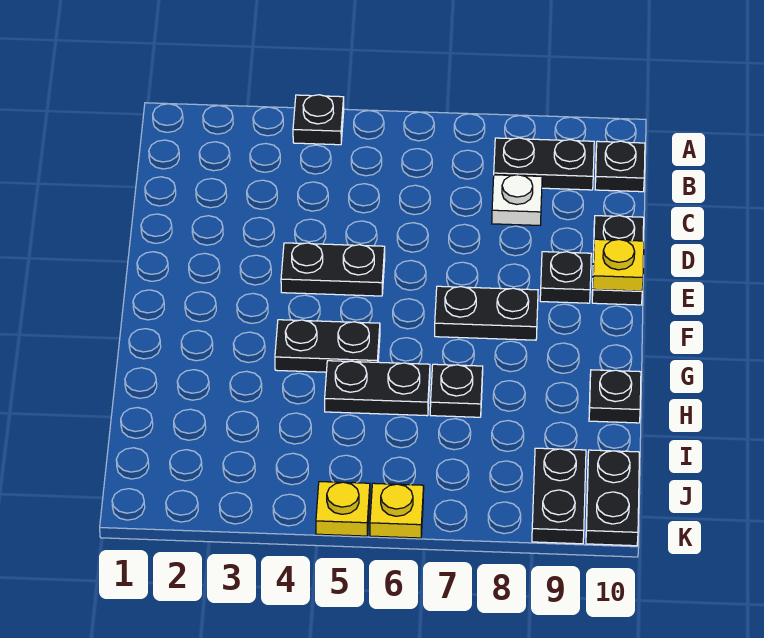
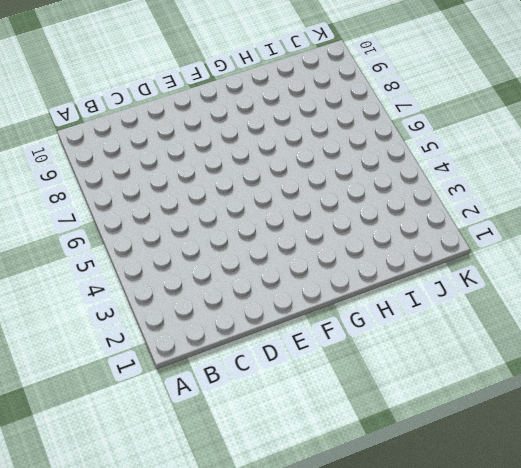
none -> black plate A4 level 1
none -> black plate B8:B9 level 1
none -> black plate B10 level 1

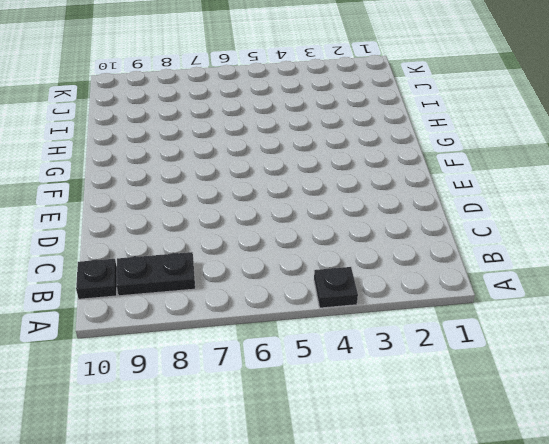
none -> white plate C8 level 1
none -> black plate D10:E10 level 1
none -> black plate E4:E5 level 1

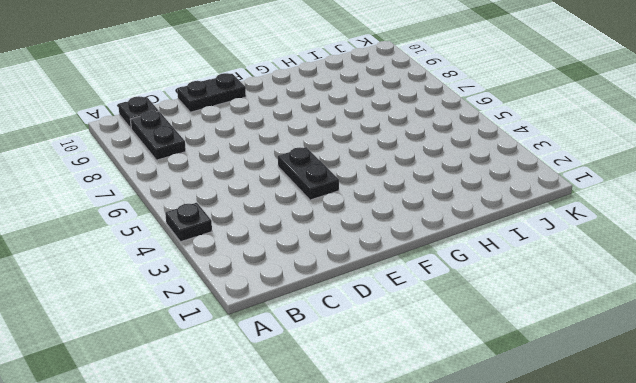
none -> white plate C8 level 1
none -> black plate E9 level 1
none -> black plate F7:F8 level 1

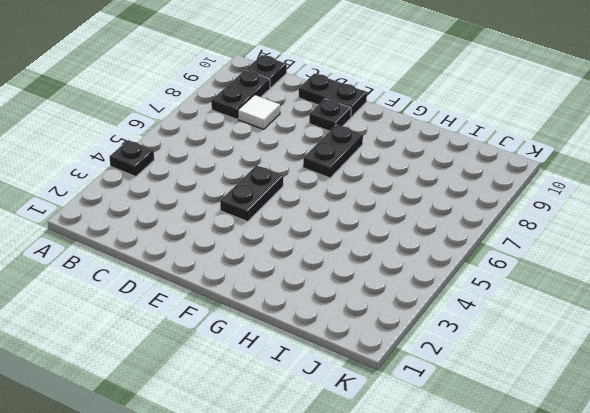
white tile C8 level 1 -> white plate C8 level 1
none -> black plate G4:G5 level 1
none -> black plate H5:H6 level 1
none -> black plate H7 level 1

